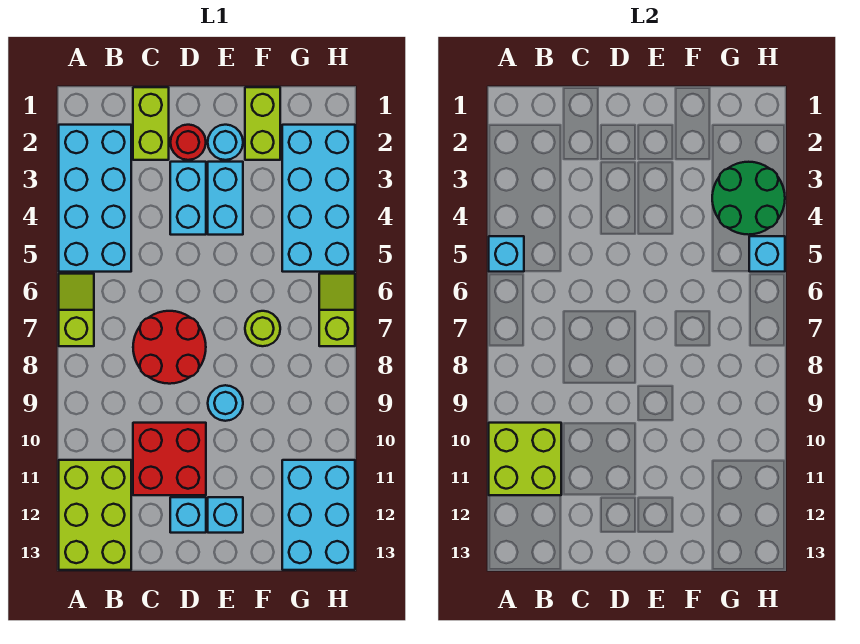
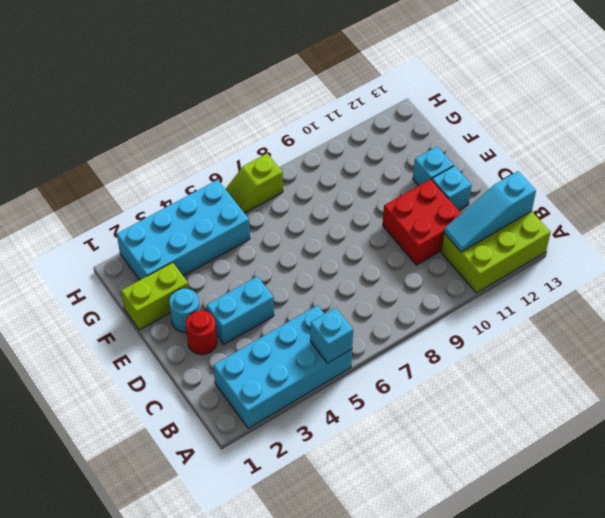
cyan slope B11:B13 level 2 top 13 -> lime brick A10:B11 level 2
none -> lime slope A6:A7 level 1 top 7
none -> lime brick C1:C2 level 1
none -> red round brick C7:D8 level 1

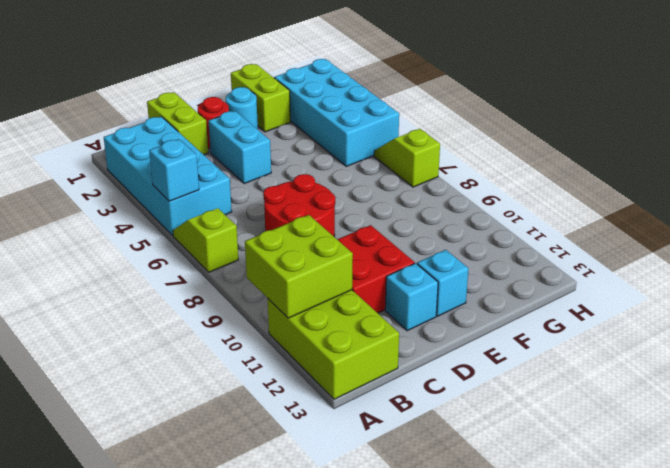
none -> cyan brick E3:E4 level 1
none -> cyan round brick E9 level 1
none -> lime round brick F7 level 1

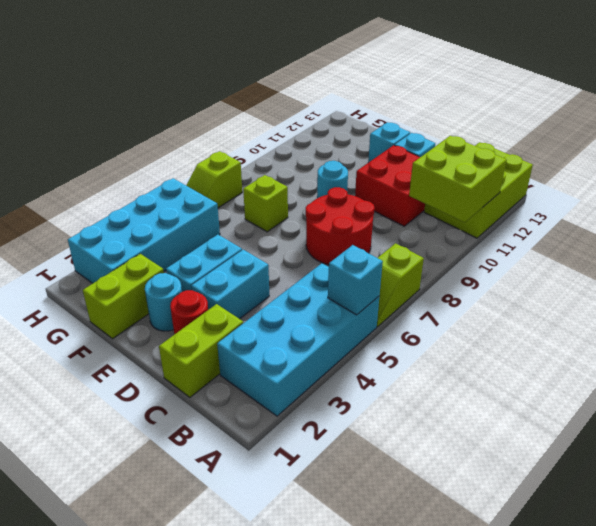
lime brick F7 level 1 -> lime round brick F7 level 1
none -> cyan brick G11:H13 level 1
none -> green round brick G3:H4 level 2
none -> cyan brick H5 level 2

